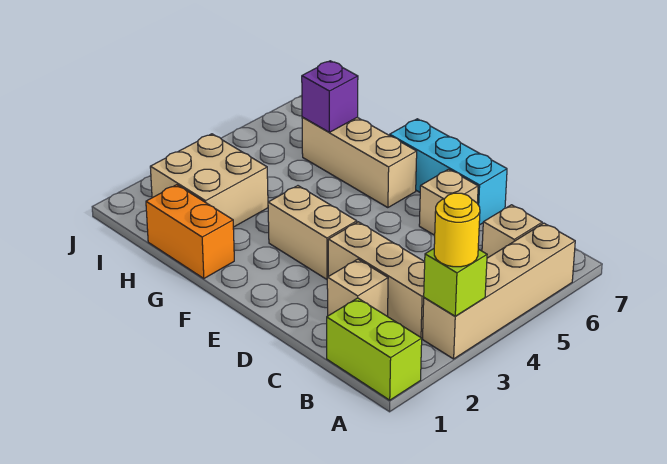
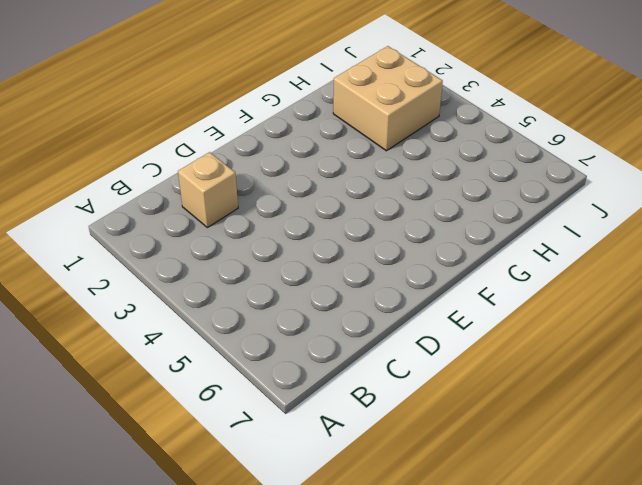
none -> lime brick A1:B1 level 1
none -> tan brick A3:A6 level 1
none -> tan brick B3:D3 level 1

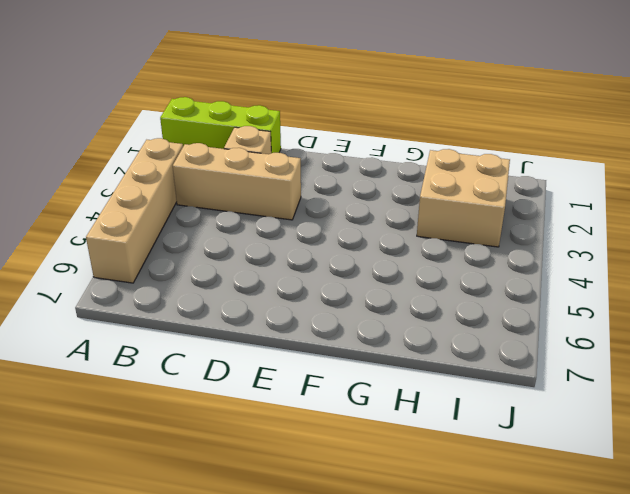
lime brick A1:C1 level 1 -> lime brick A1:B1 level 1
none -> tan brick B6 level 1
none -> tan brick D6 level 1
none -> cyan brick D7:F7 level 1

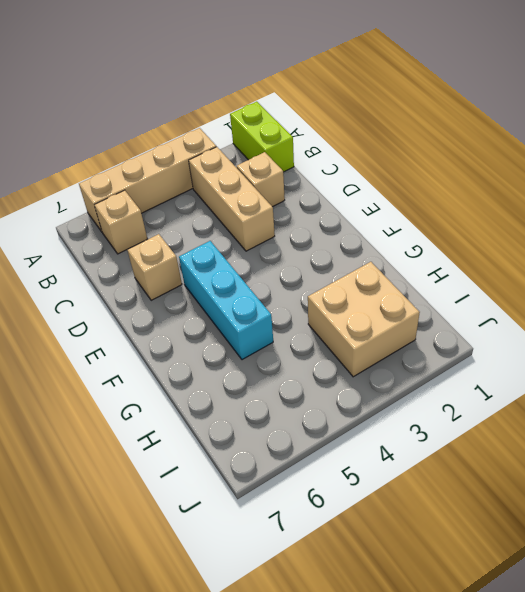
cyan brick E5:G5 level 1 -> cyan brick D7:F7 level 1
none -> tan brick E3:F3 level 1
none -> tan brick F6:H6 level 1
none -> orange brick G1:H1 level 1

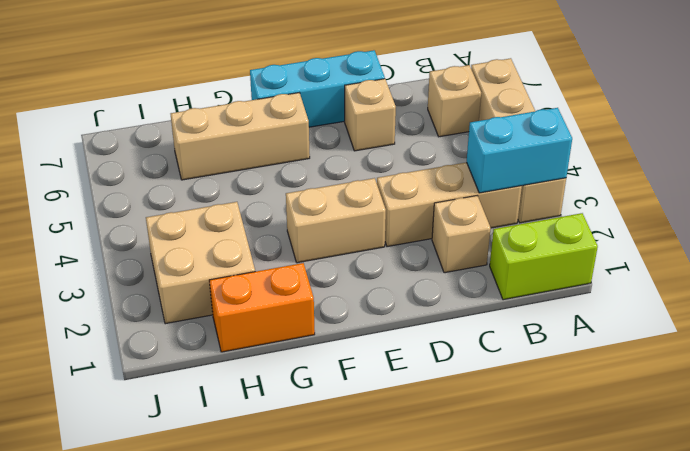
cyan brick A3:B3 level 2 -> lime brick A3 level 2
none -> purple brick H6 level 2
none -> yellow round brick A3 level 3

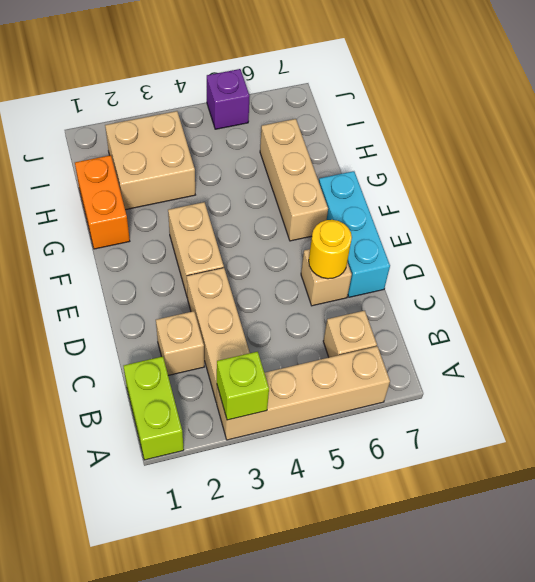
yellow round brick D6 level 2 -> yellow round brick A3 level 3
purple brick J5 level 1 -> purple brick H6 level 2

